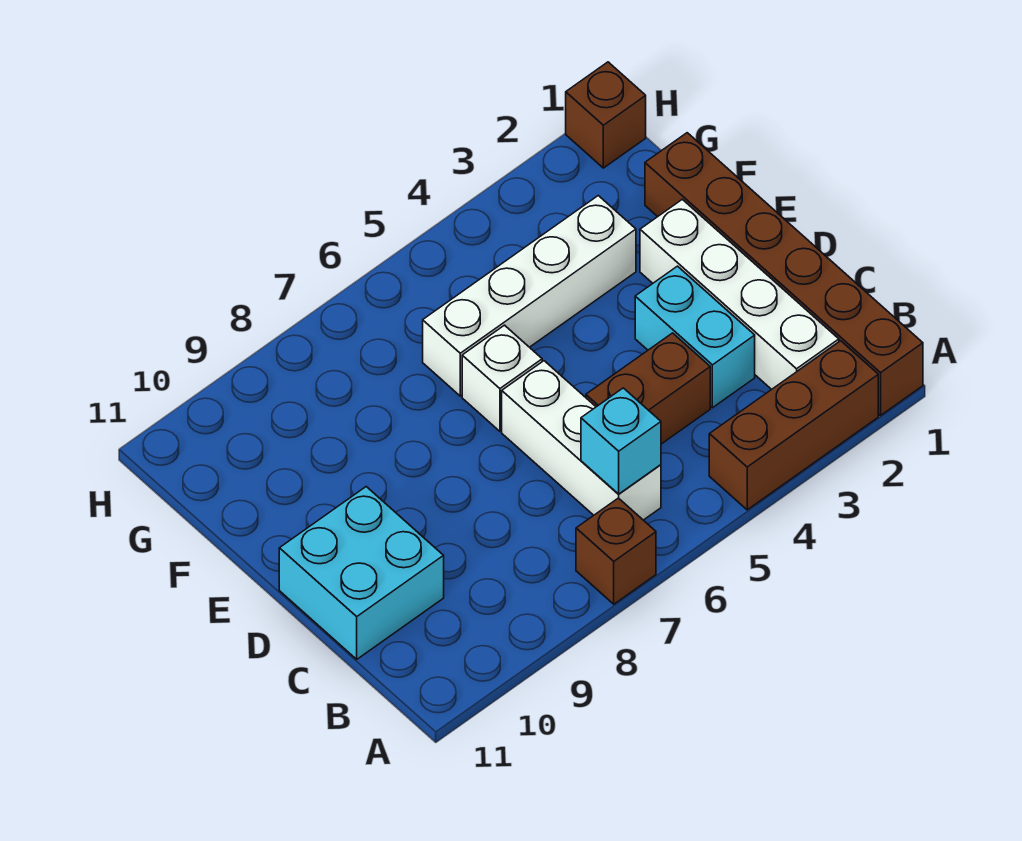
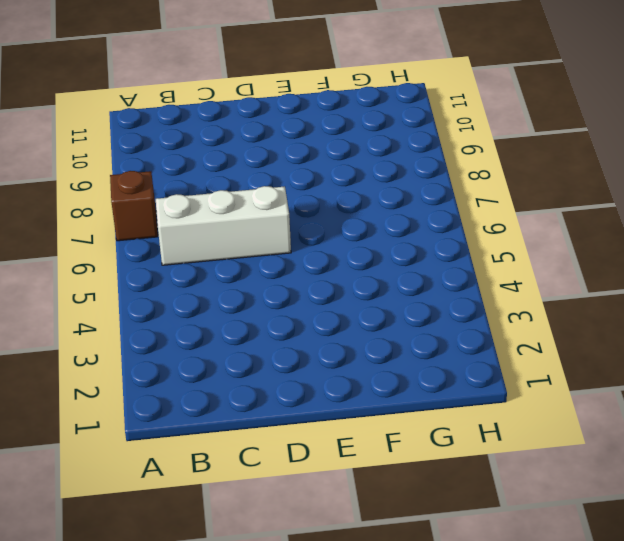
none -> brown brick A1:F1 level 1
none -> brown brick A2:A4 level 1
none -> white brick B2:E2 level 1

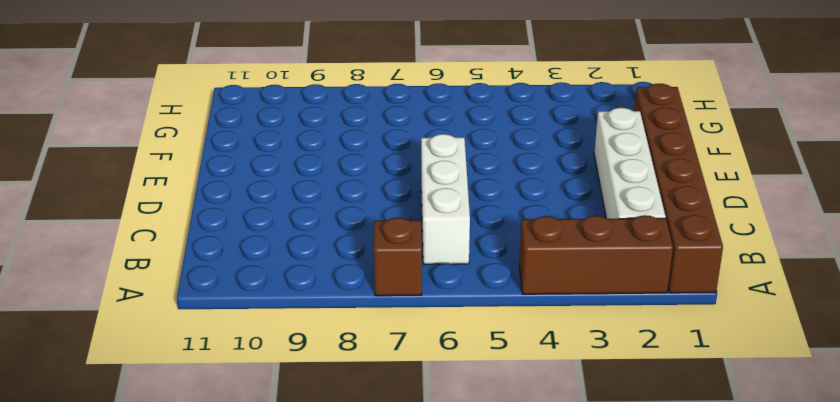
none -> cyan brick C3:D3 level 1
none -> brown brick C4:C5 level 1
none -> cyan brick C10:D11 level 1

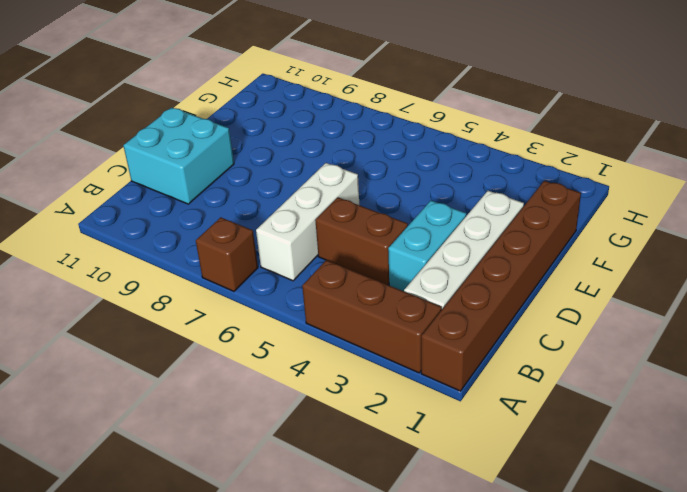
none -> white brick E6 level 1
none -> white brick F3:F6 level 1
none -> brown brick H1 level 1

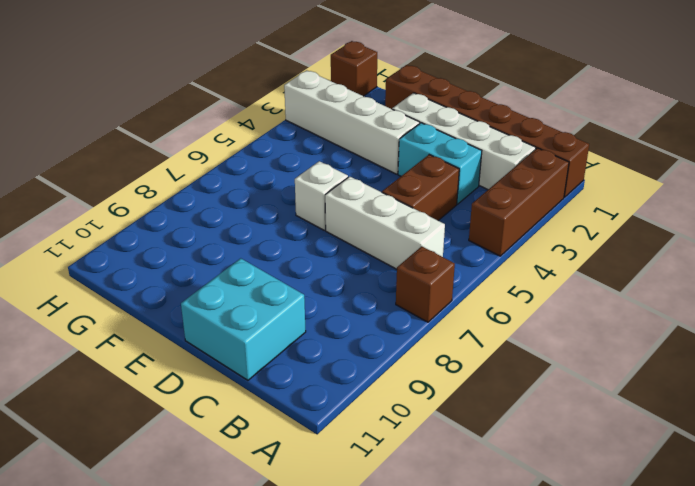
white brick E3:H3 level 1 -> white brick F3:F6 level 1
none -> cyan brick B6 level 2

